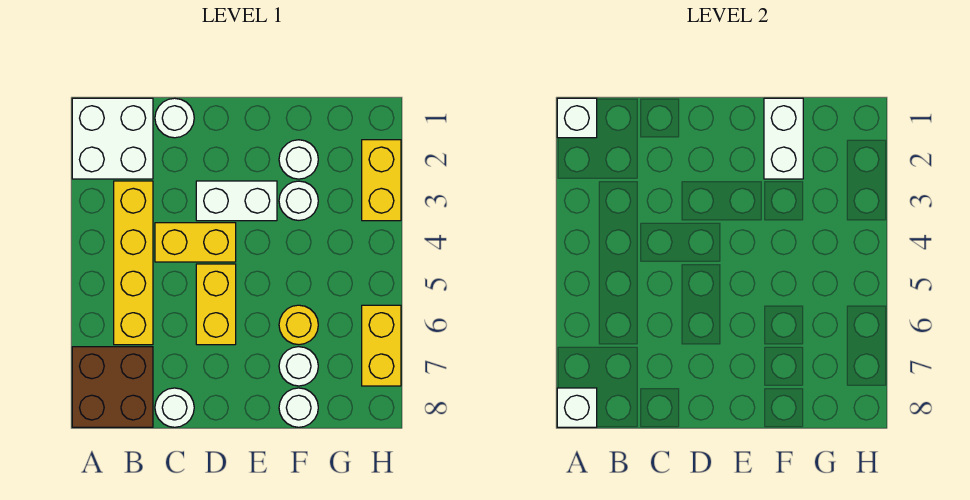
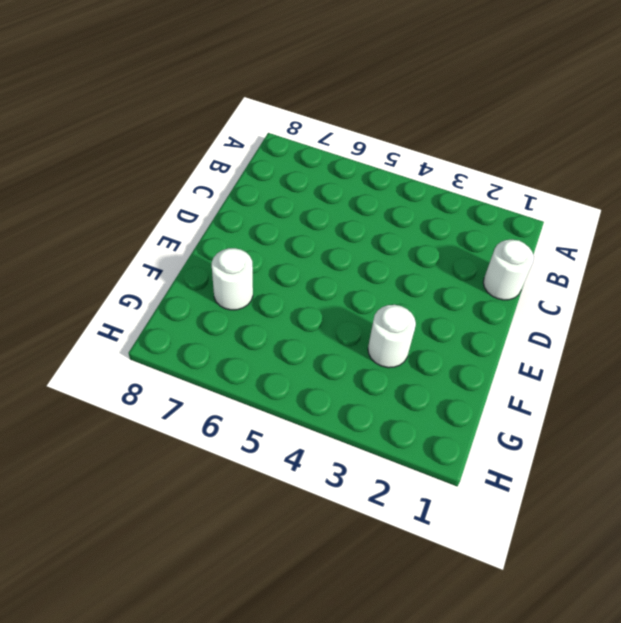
none -> white brick A1:B2 level 1
none -> brown brick A7:B8 level 1
none -> yellow brick B3:B6 level 1

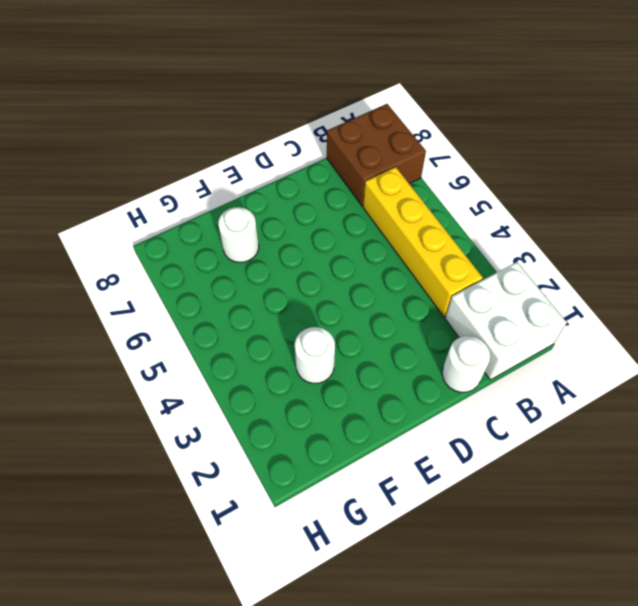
none -> yellow brick C4:D4 level 1
none -> white round brick C8 level 1
none -> white brick D3:E3 level 1

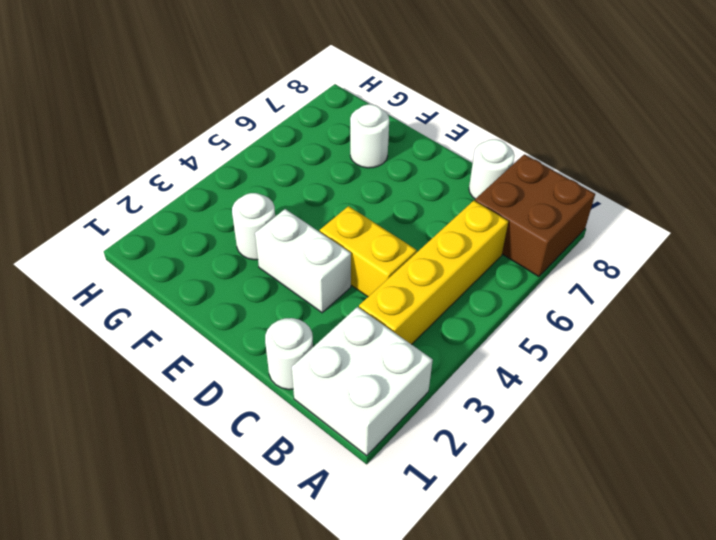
none -> yellow brick D5:D6 level 1
none -> white round brick F2 level 1
none -> yellow round brick F6 level 1

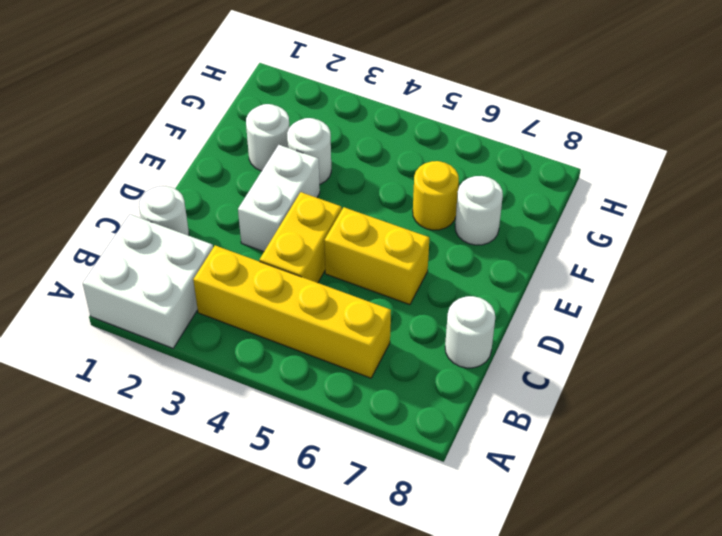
none -> brown brick A7:B8 level 1
none -> white round brick F8 level 1
none -> yellow brick H2:H3 level 1

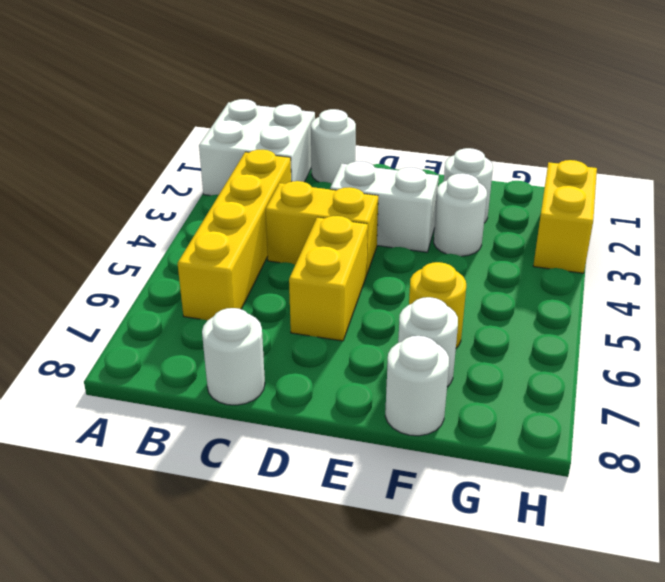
none -> brown brick A7:B8 level 1
none -> yellow brick H6:H7 level 1
none -> white brick A1 level 2

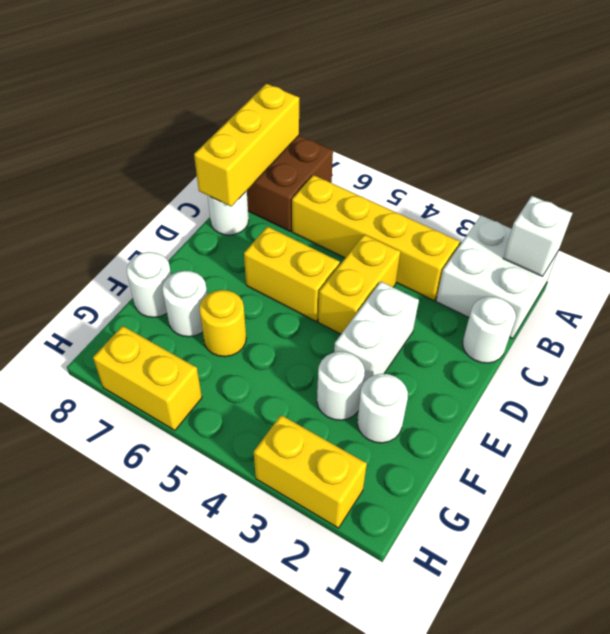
yellow brick A8:C8 level 2 -> white brick A8 level 2
none -> white brick F1:F2 level 2

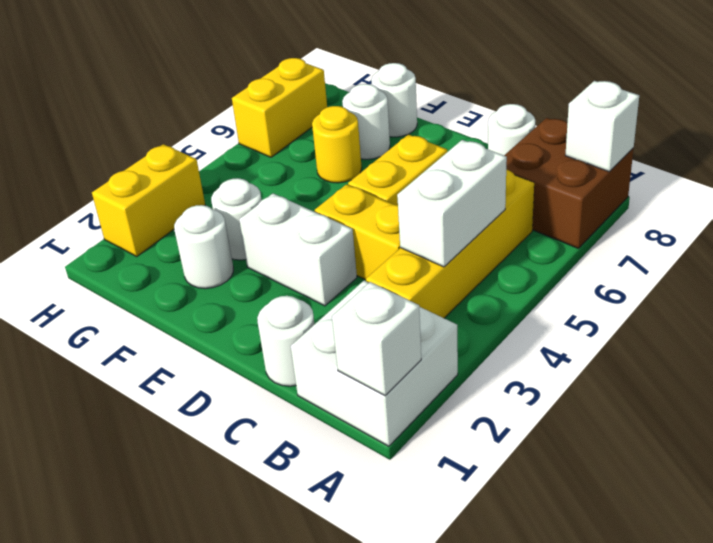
white brick B4:B5 level 2 -> white brick F1:F2 level 2

